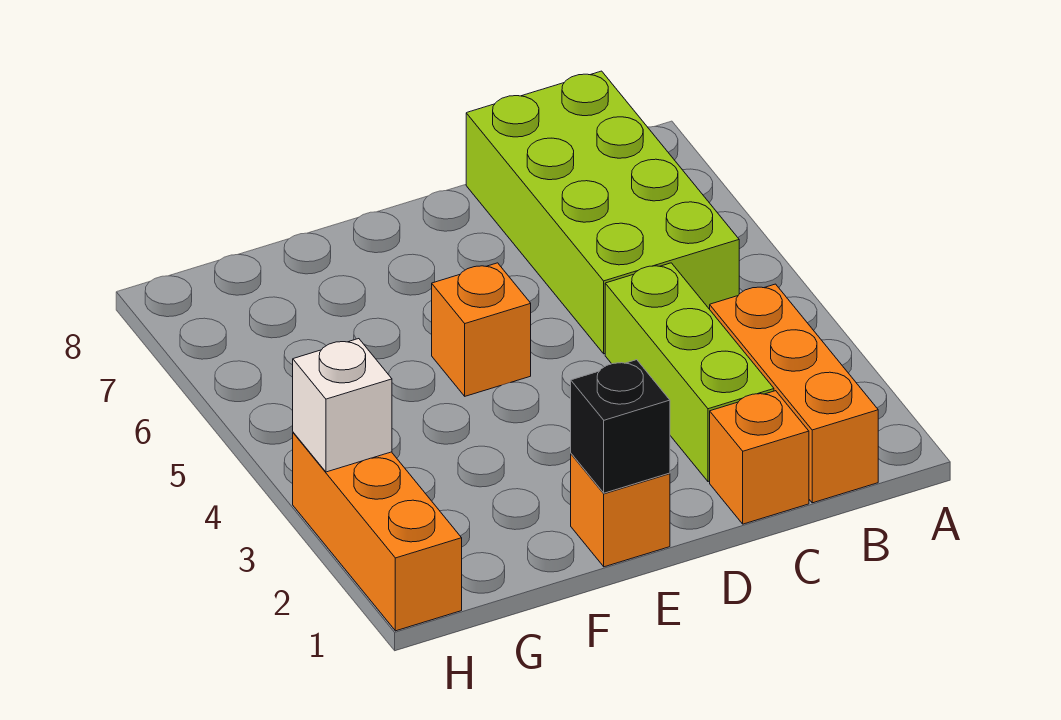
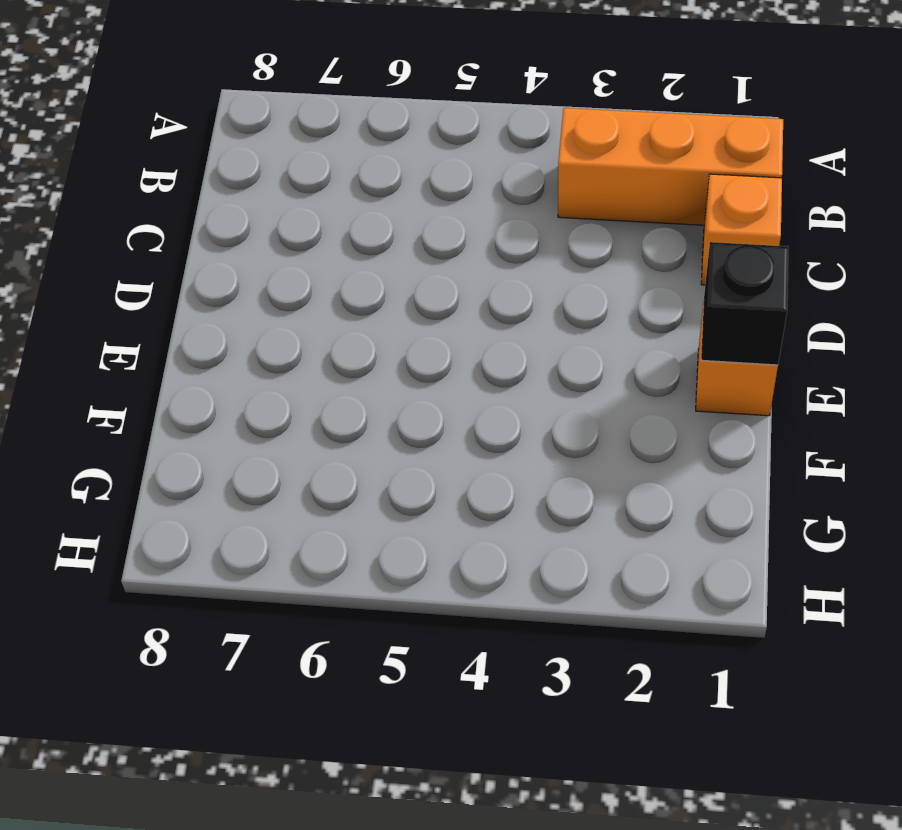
none -> lime brick B5:C8 level 1
none -> lime brick C2:C4 level 1

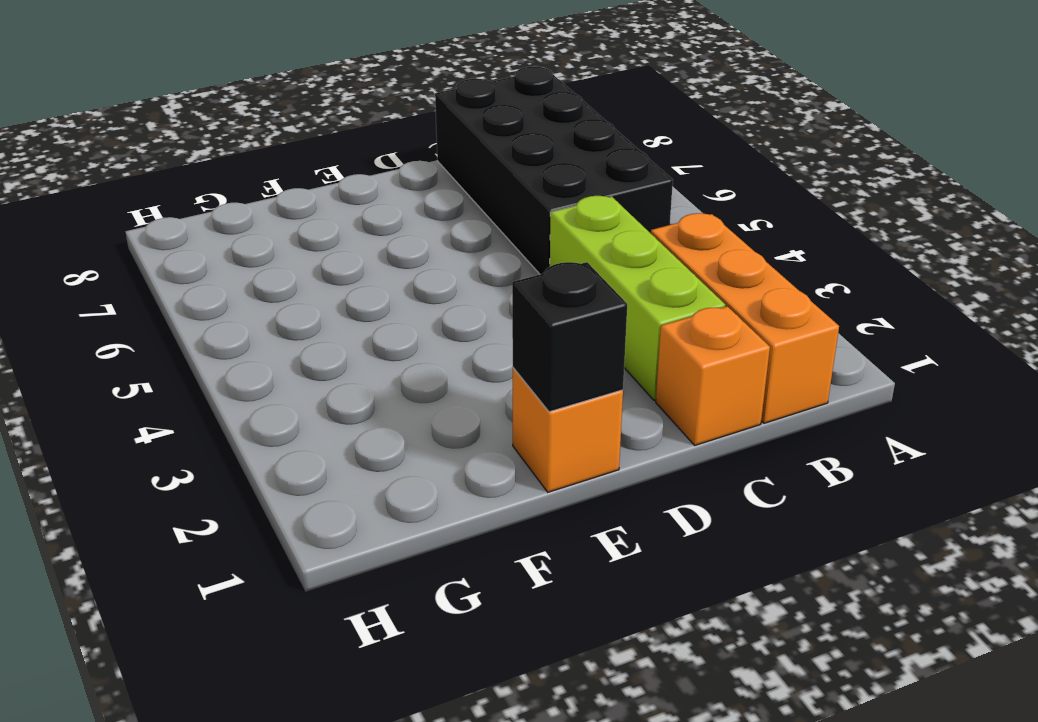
black brick B5:C8 level 1 -> lime brick B5:C8 level 1
none -> orange brick E5 level 1
none -> orange brick H1:H3 level 1

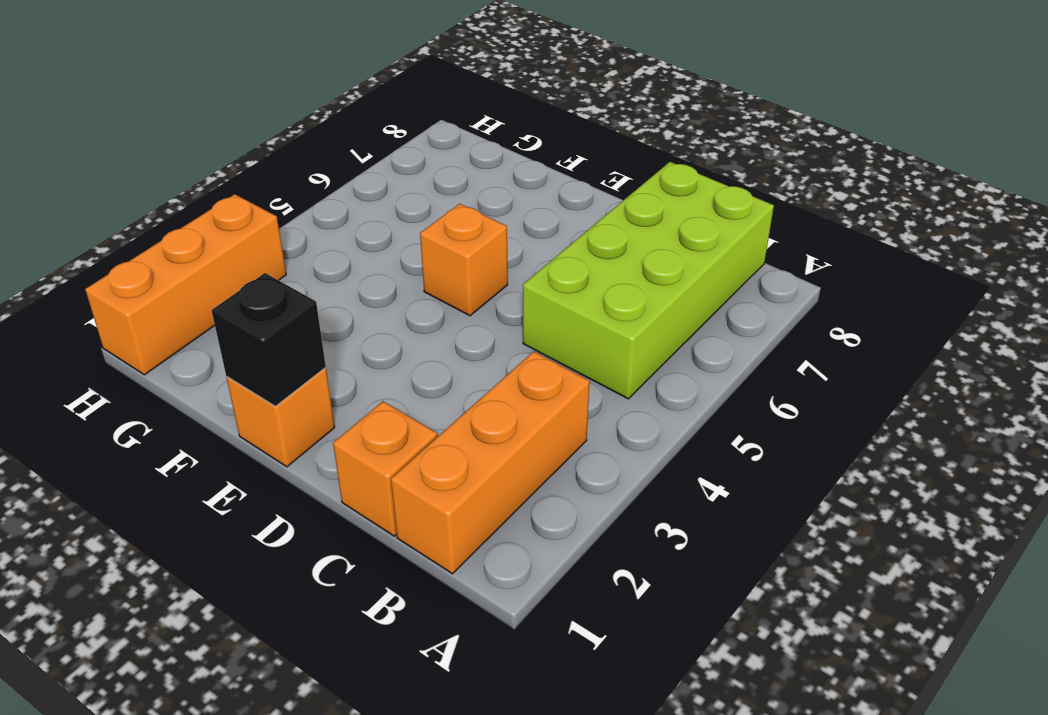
none -> lime brick C2:C4 level 1
none -> white brick H3 level 2

